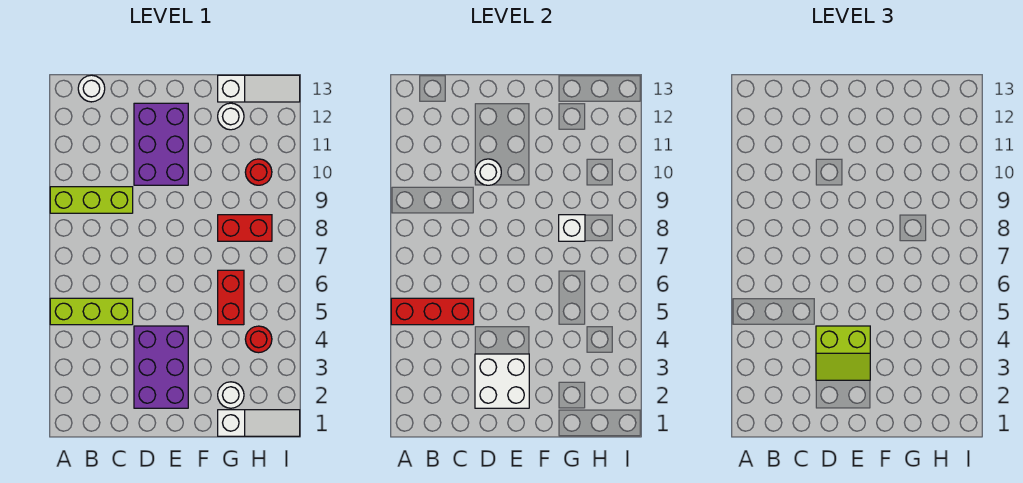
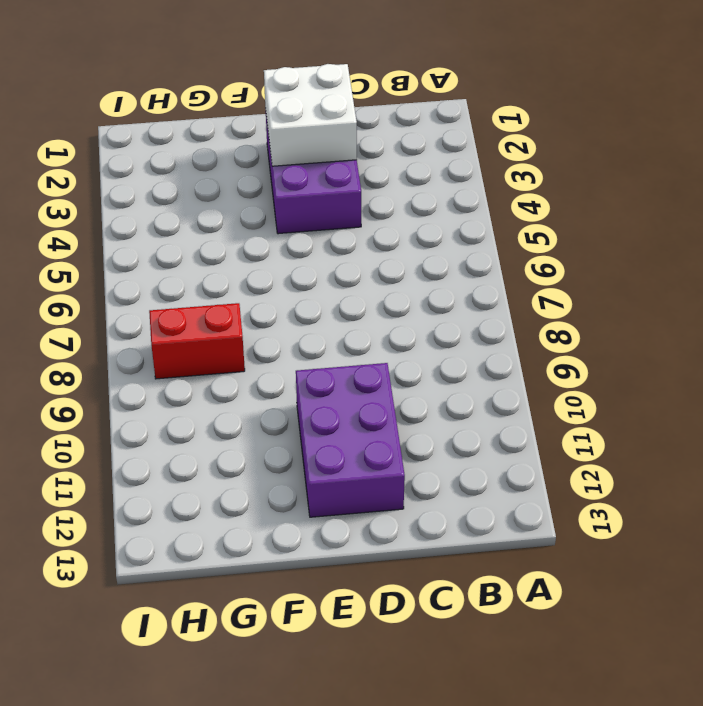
none -> lime brick A5:C5 level 1
none -> lime brick A9:C9 level 1
none -> white round brick B13 level 1

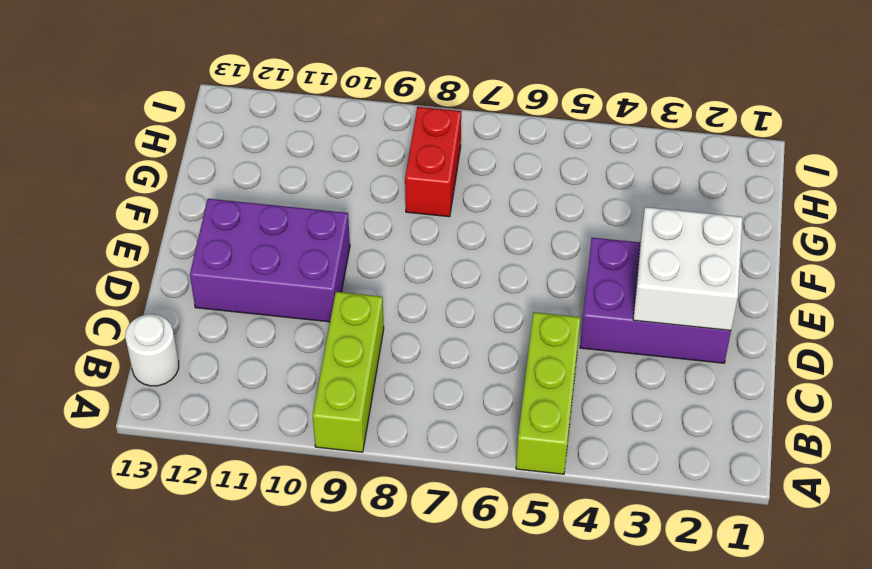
none -> white slope G1:I1 level 1 top G
none -> white round brick G2 level 1
none -> red brick G5:G6 level 1

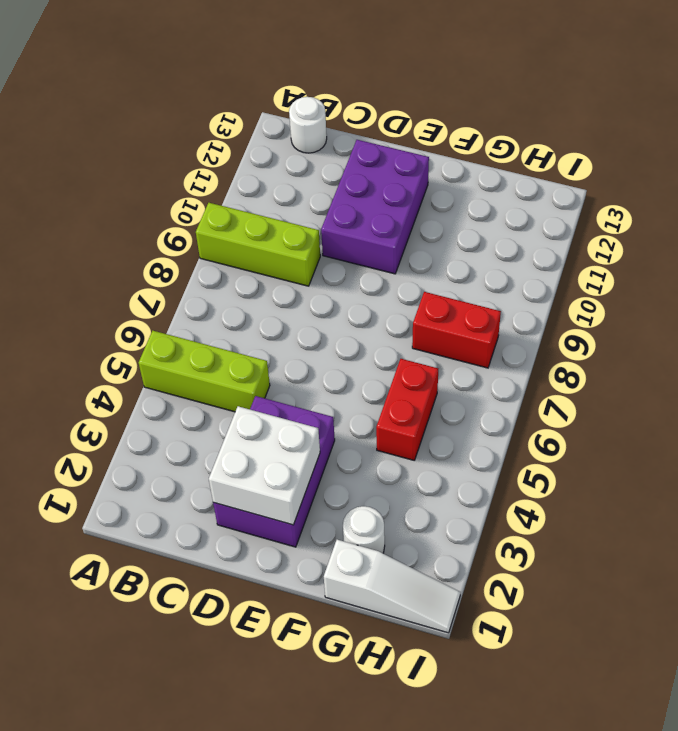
none -> white round brick G12 level 1
none -> white slope G13:I13 level 1 top G
none -> red round brick H4 level 1

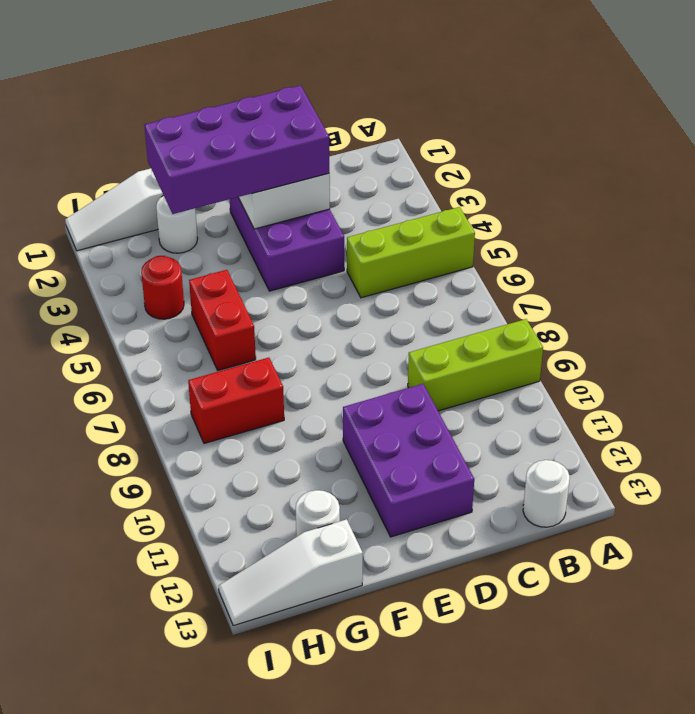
purple brick D2:G3 level 3 -> lime slope D3:E4 level 3 top 4
none -> red round brick H10 level 1
none -> red brick A5:C5 level 2
none -> white round brick D10 level 2

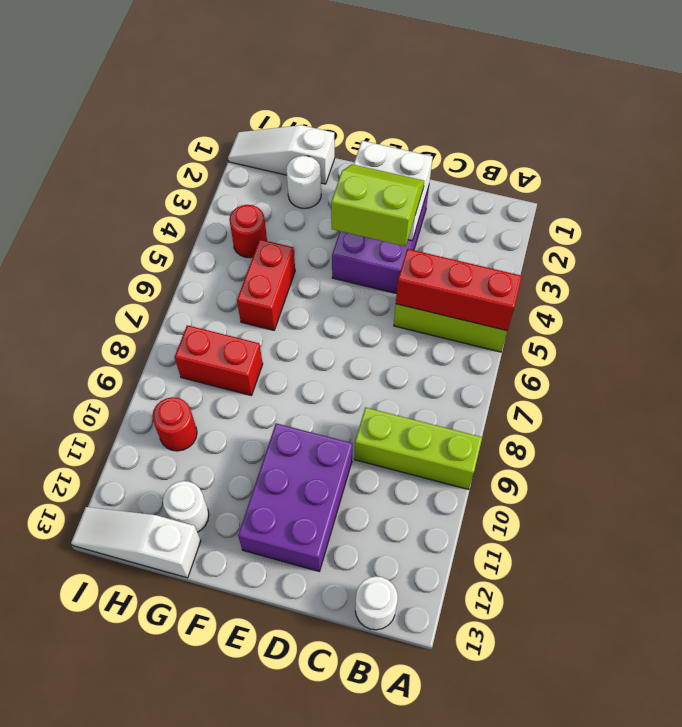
none -> white round brick D10 level 2
none -> white brick G8 level 2

